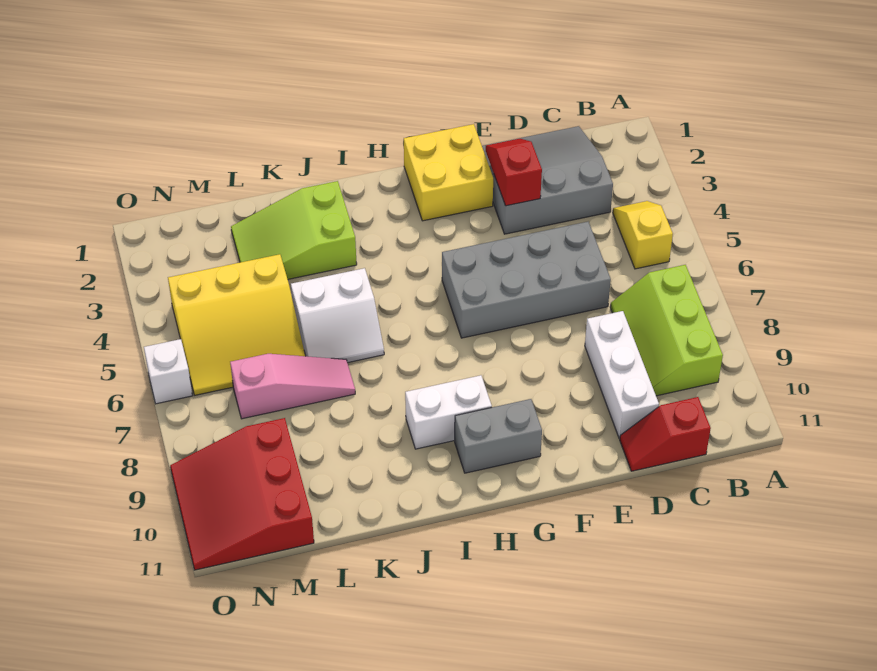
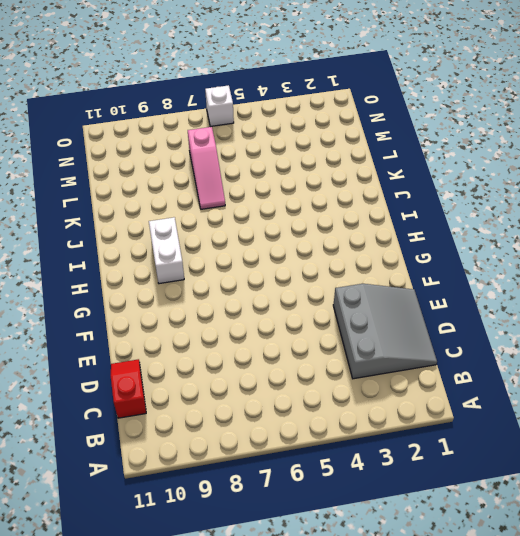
none -> yellow slope B4:B5 level 1 top 5
none -> lime slope B7:C9 level 1 top B
none -> grey brick D5:G6 level 1

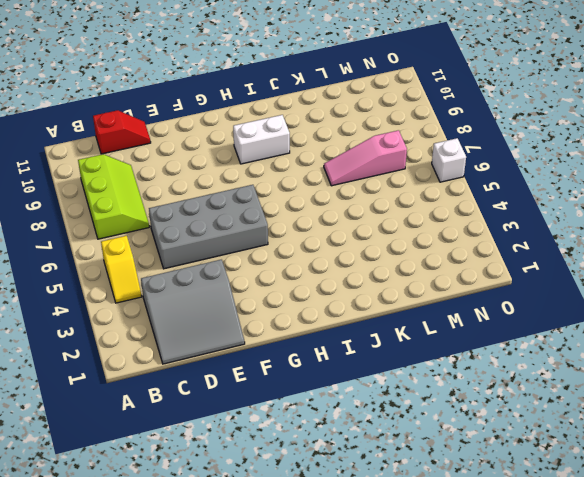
none -> white brick D8:D10 level 1
none -> yellow brick F1:G2 level 1
none -> grey brick G10:H10 level 1

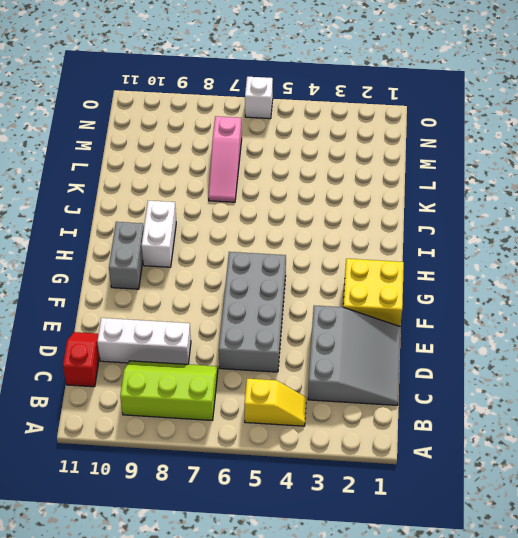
none -> lime slope J2:L3 level 1 top J
none -> white slope J5:K6 level 1 top 5
none -> yellow slope L4:N6 level 1 top 4

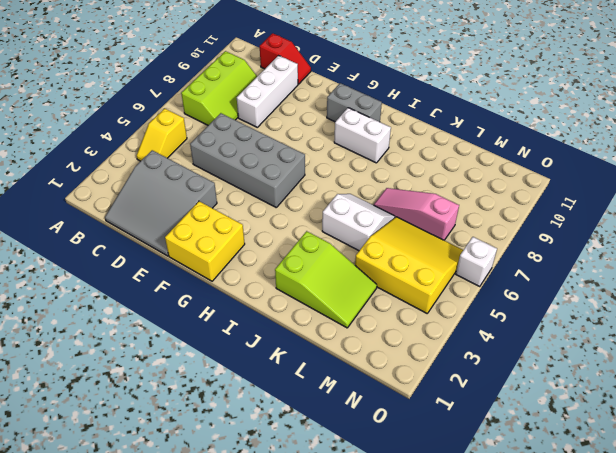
none -> red slope M9:O11 level 1 top M
none -> red slope E2:E3 level 2 top 3

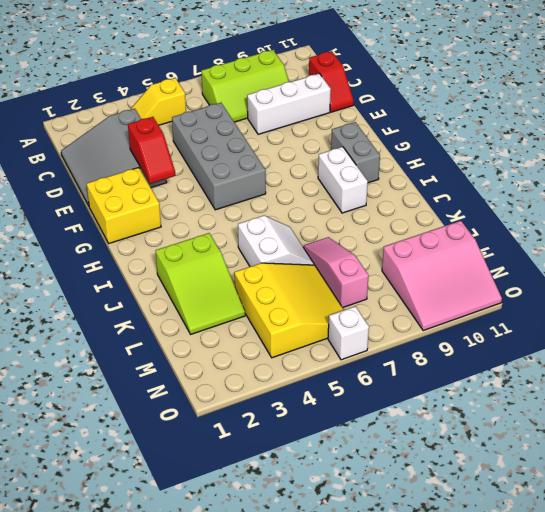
red slope E3:F3 level 2 top E -> red slope E2:E3 level 2 top 3
pink slope M9:O11 level 1 top M -> red slope M9:O11 level 1 top M

